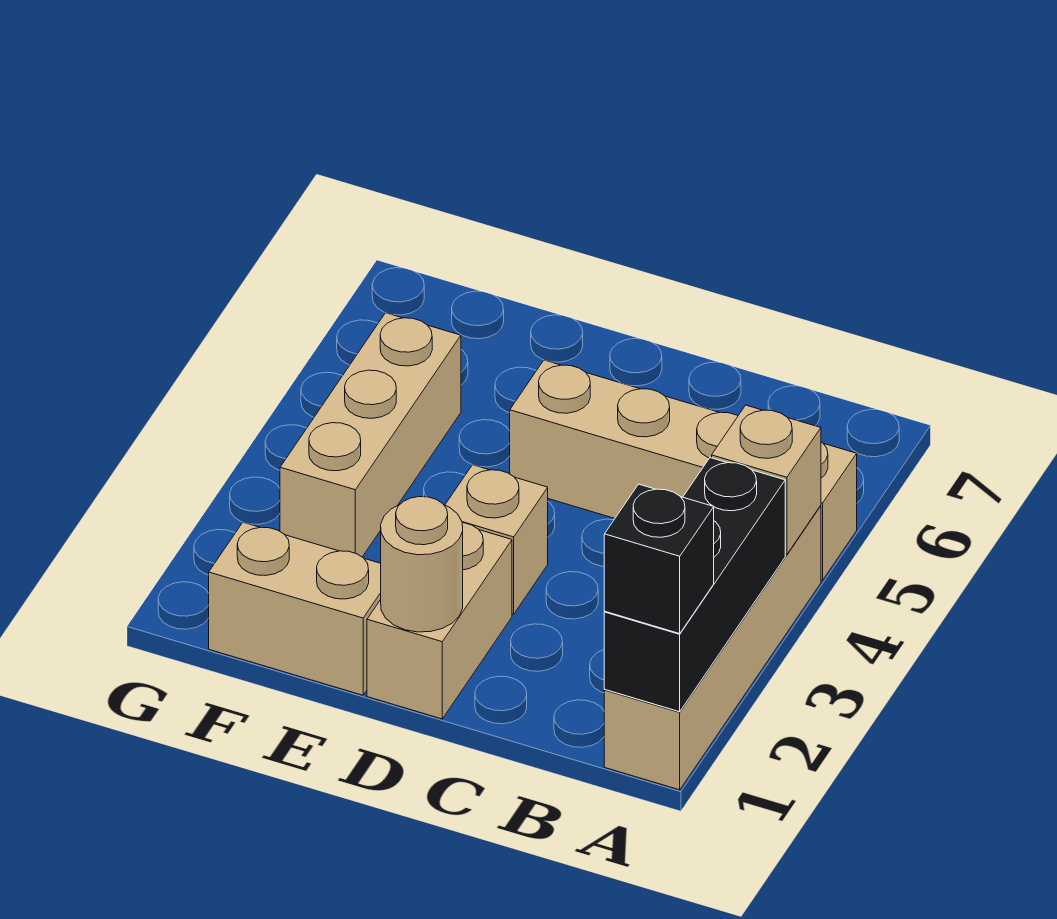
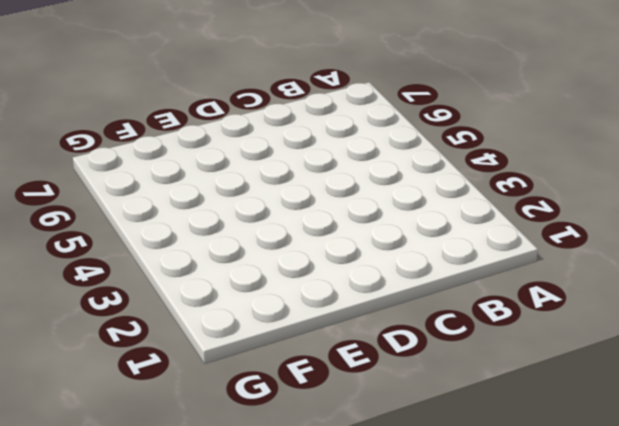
none -> tan brick A1:A4 level 1
none -> tan brick A5:D5 level 1

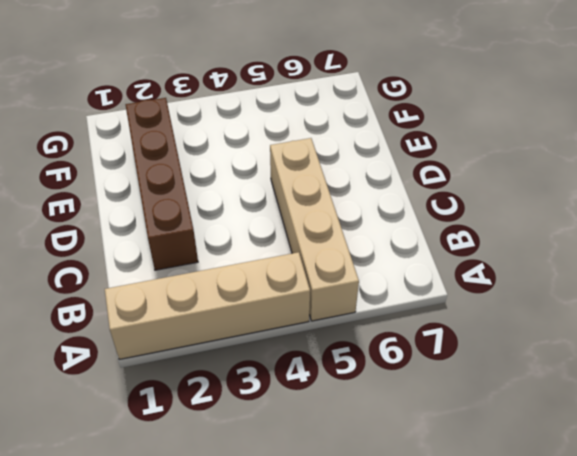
brown brick C2:F2 level 1 -> tan brick D1:D2 level 1
none -> tan brick D3 level 1
none -> tan brick E1:F1 level 1

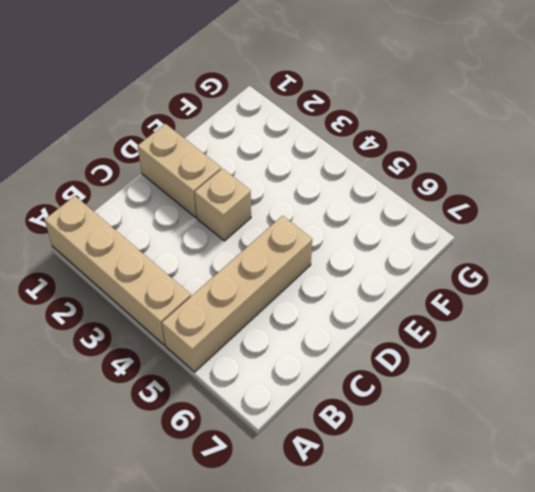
none -> tan brick E1:F1 level 1
none -> tan brick F3:F5 level 1

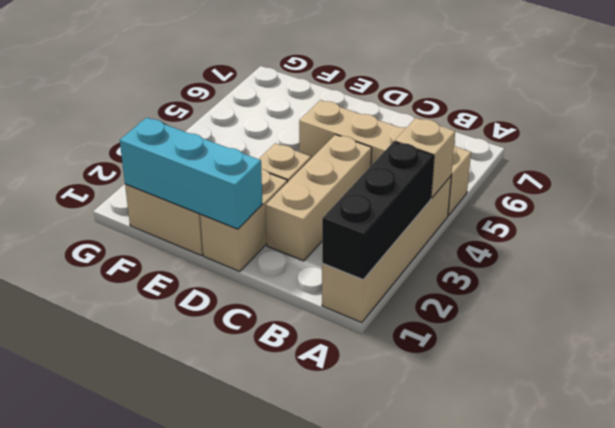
tan brick C2:C4 level 1 -> tan brick F3:F5 level 1
cyan brick D1:F1 level 2 -> tan round brick D1 level 2
none -> black brick A1 level 3

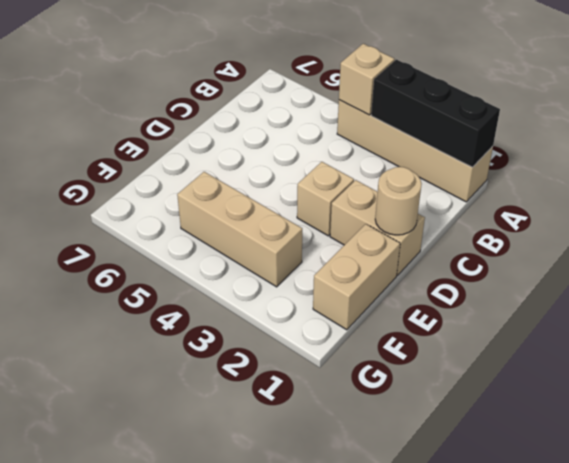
none -> tan brick A5:D5 level 1
none -> black brick A1 level 3

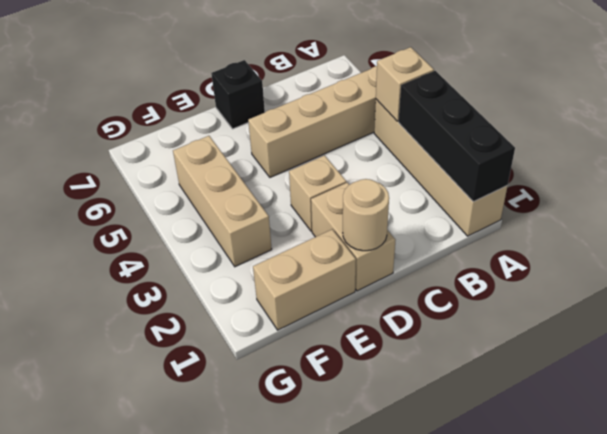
black brick D7 level 1 -> black brick A1 level 3

